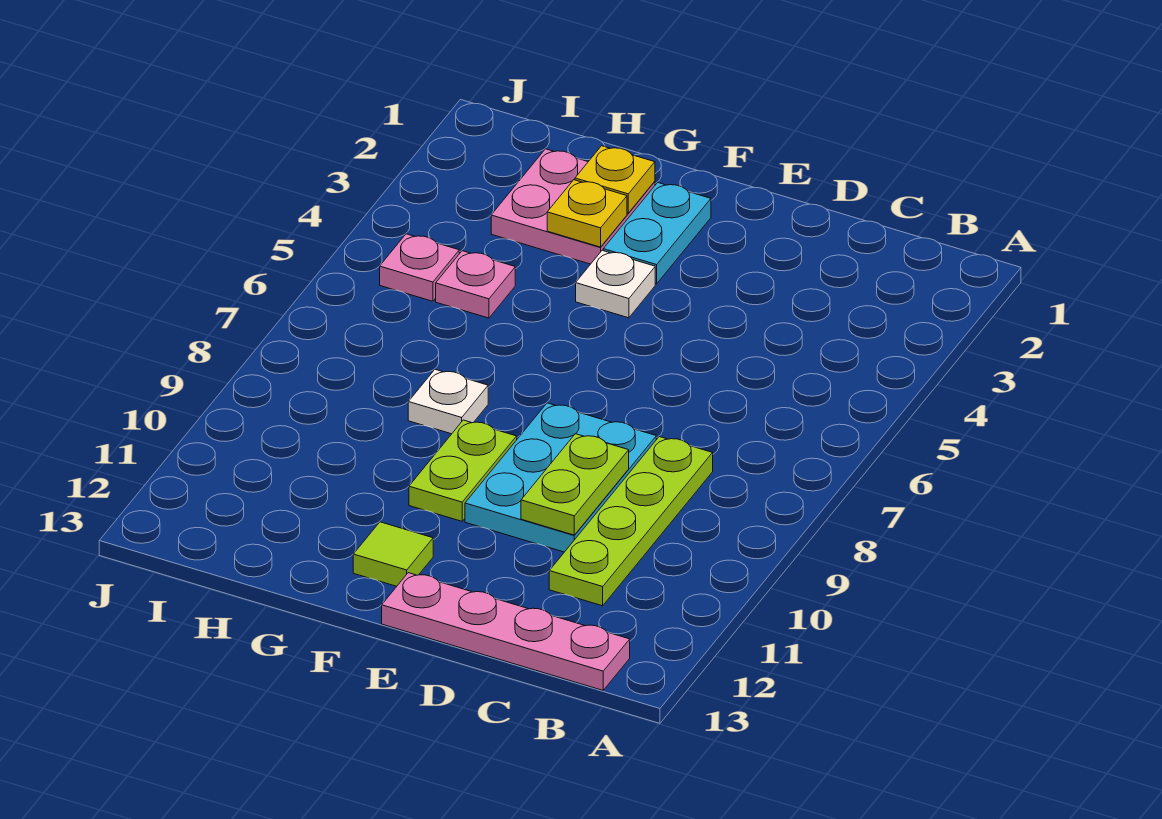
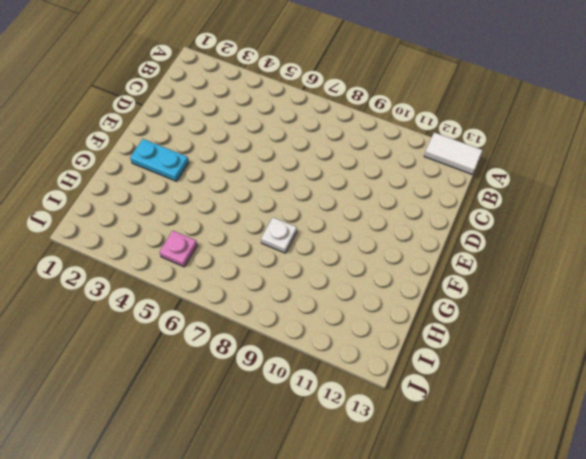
white tile A12:A13 level 1 -> none
none -> pink plate B13:E13 level 1
none -> lime plate C8:C11 level 1
none -> cyan plate D8:E10 level 1

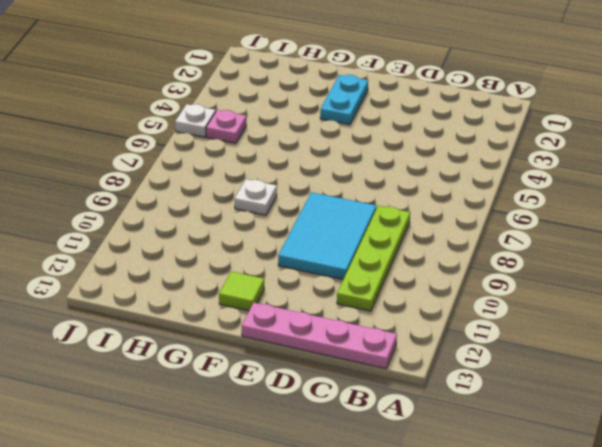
cyan tile D8:E10 level 1 -> cyan plate D8:E10 level 1
white plate J5 level 1 -> white plate F4 level 1
none -> lime plate F9:F10 level 1
none -> pink plate G2:H3 level 1
none -> pink plate H5 level 1

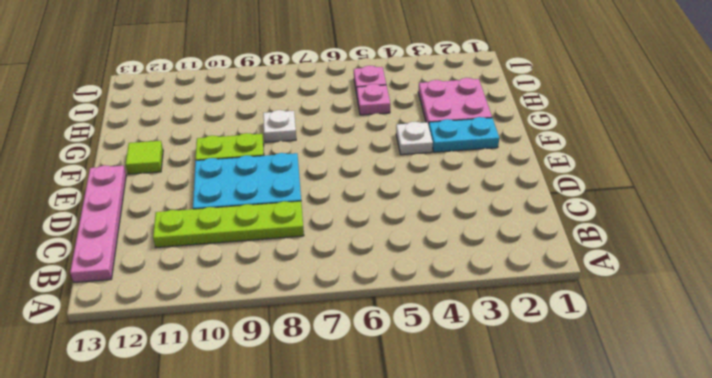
none -> lime plate D9:D10 level 2
none -> yellow plate G2 level 2
none -> yellow plate G3 level 2

